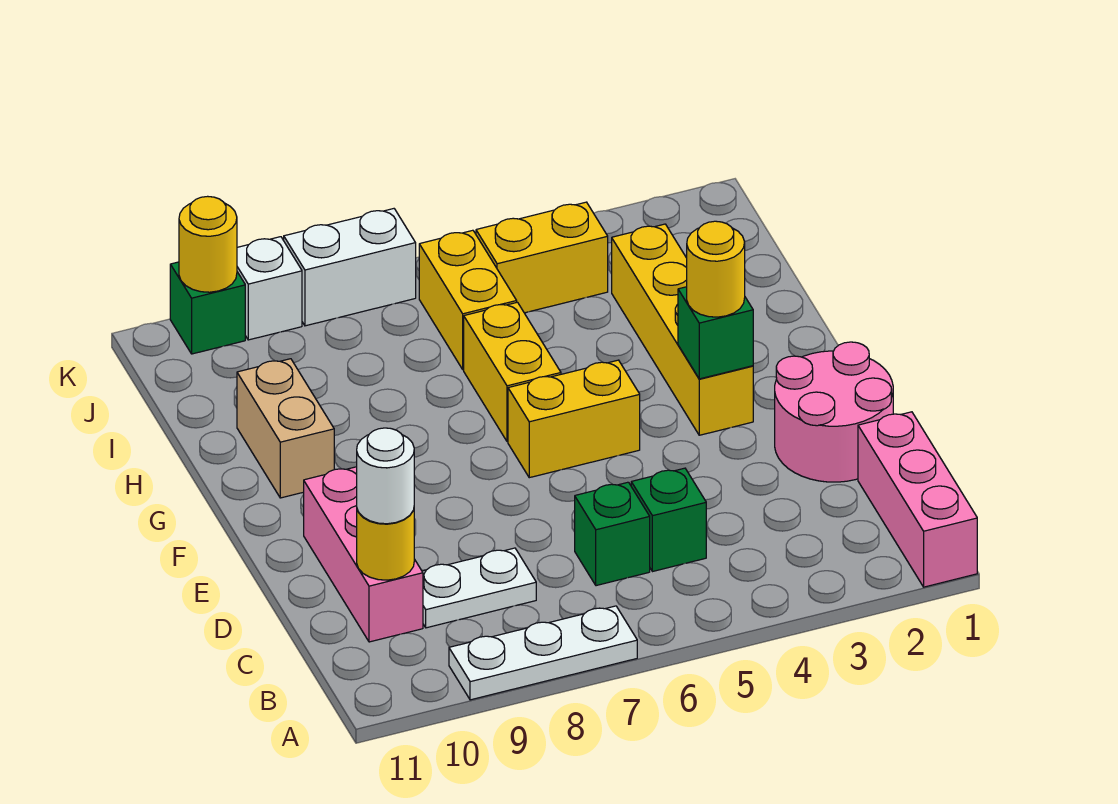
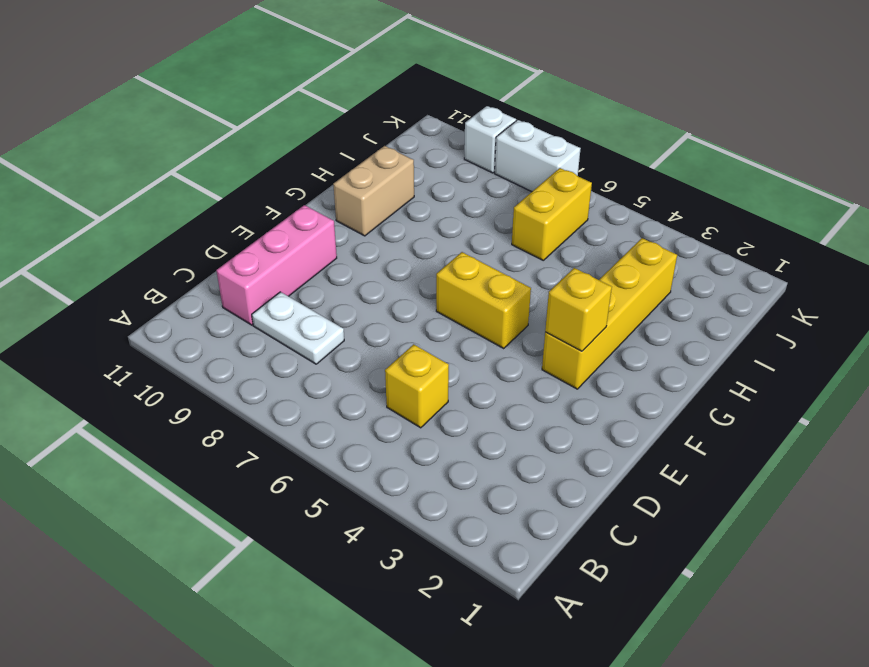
yellow brick C5 level 1 -> green brick C5 level 1
yellow brick F3 level 2 -> green brick F3 level 2
none -> pink brick A1:C1 level 1
none -> white plate A7:A9 level 1
none -> green brick C6 level 1

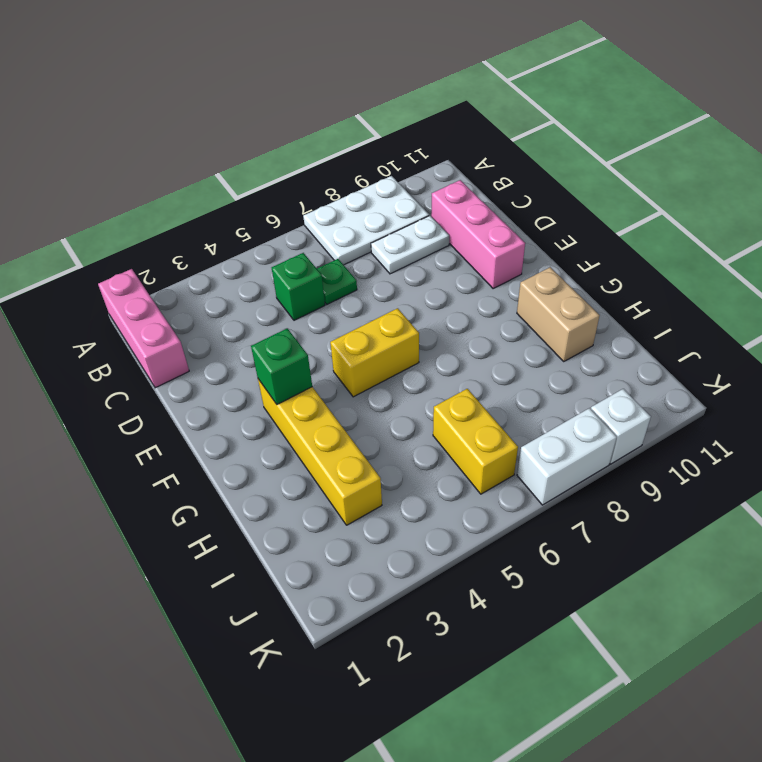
white plate A7:B9 level 1 -> white plate A7:A9 level 1
green plate C6 level 1 -> green brick C6 level 1
none -> pink round brick D1:E2 level 1
none -> yellow brick G6:H6 level 1
none -> yellow brick J4:J5 level 1

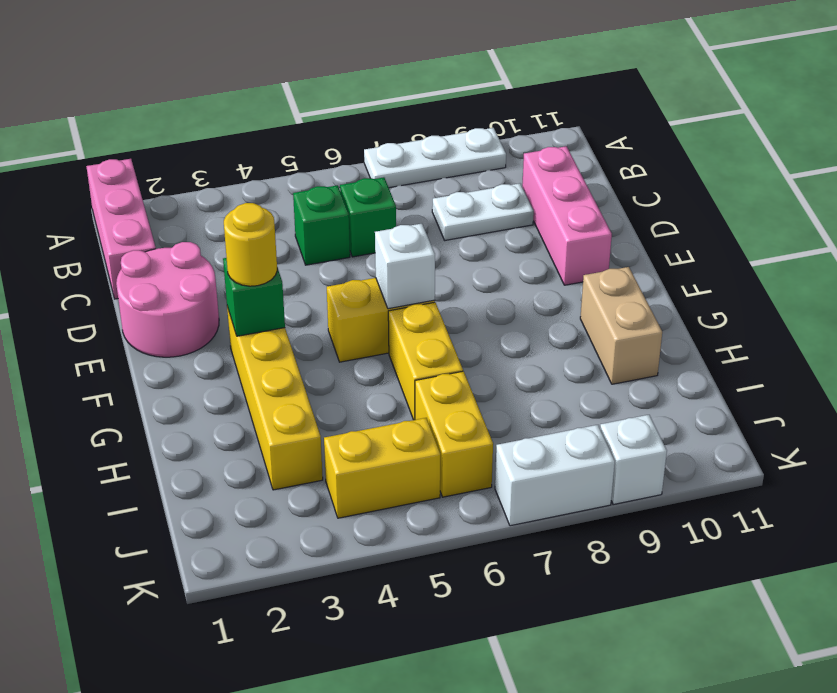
white brick F6 level 2 -> none
none -> green brick K10 level 1
none -> yellow round brick C10 level 2
none -> yellow round brick K10 level 2

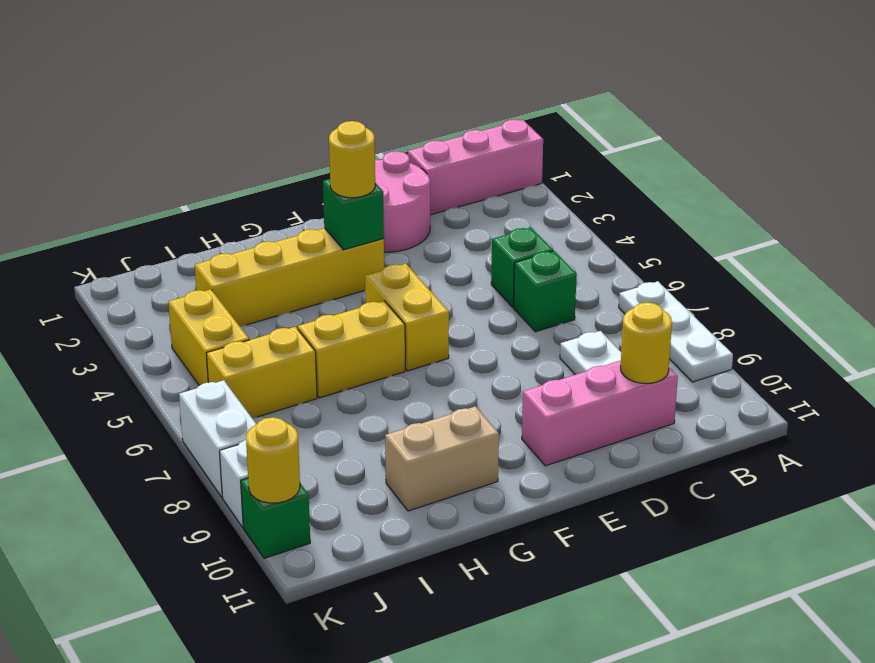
none -> white round brick C10 level 3

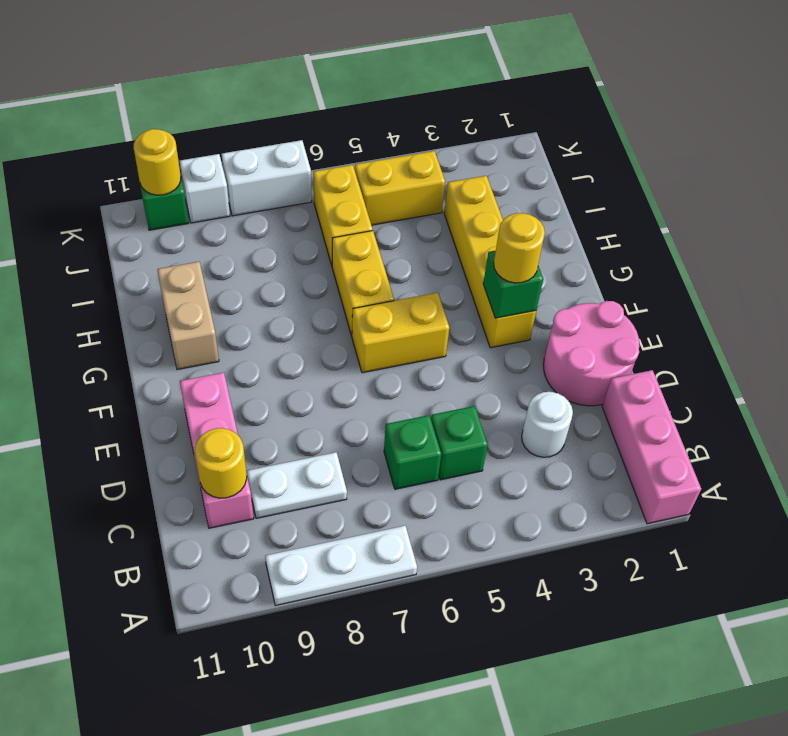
white round brick C3 level 1 -> white round brick C10 level 3

